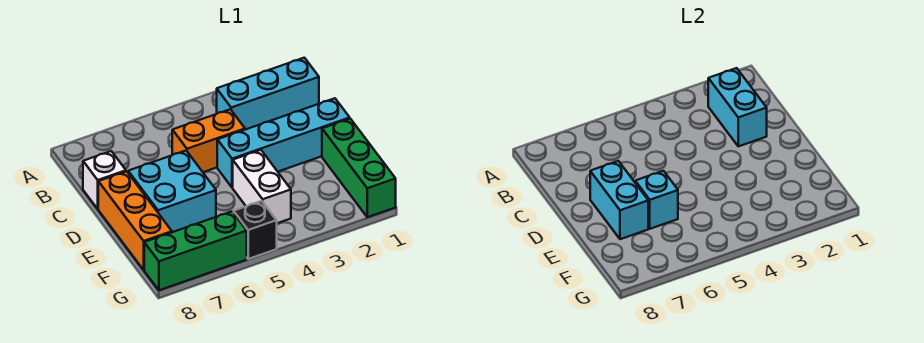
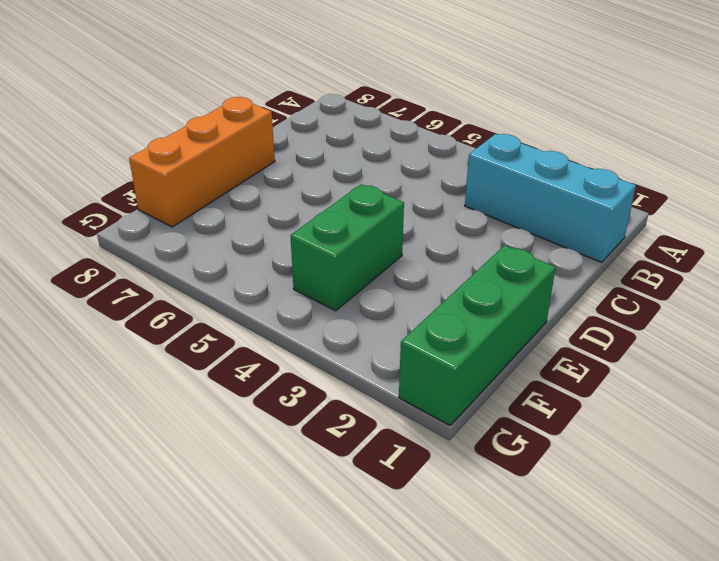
green brick E4:F4 level 1 -> white brick E4:F4 level 1
none -> orange brick C4:C5 level 1
none -> white brick C8 level 1
none -> cyan brick D1:D4 level 1

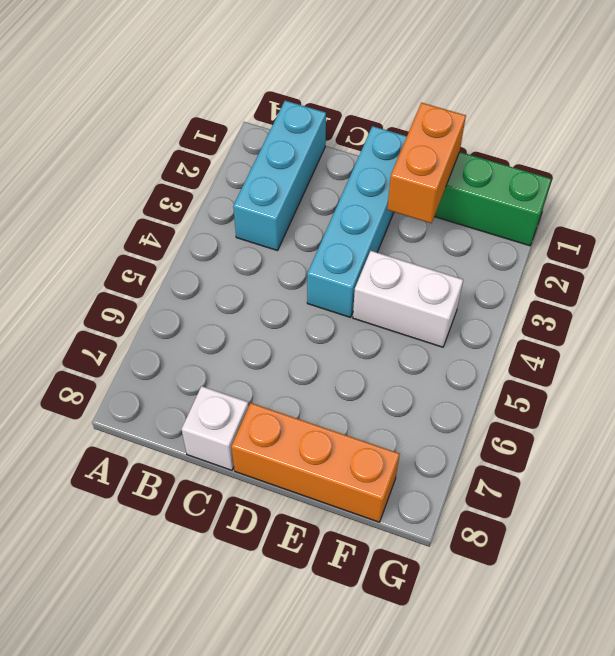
orange brick E1:E2 level 2 -> orange brick C4:C5 level 1
none -> cyan brick D6:E7 level 1
none -> black brick G5 level 1
none -> green brick G6:G8 level 1

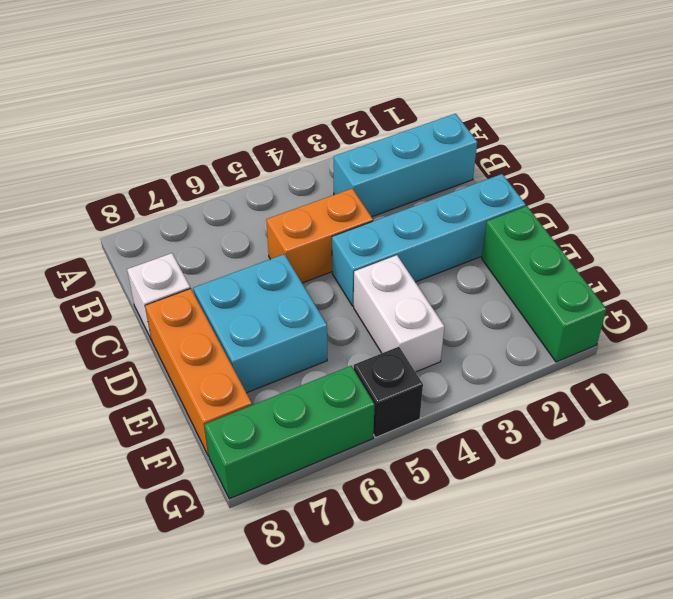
none -> cyan brick B2:C2 level 2
none -> cyan brick D7:E7 level 2
none -> cyan brick E6 level 2

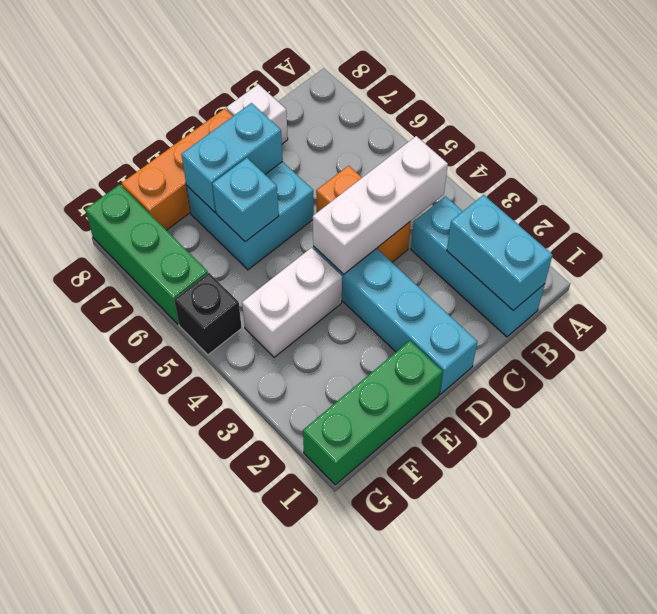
cyan brick B1:B2 level 2 -> cyan brick B2:C2 level 2
white brick B4:D4 level 2 -> none

